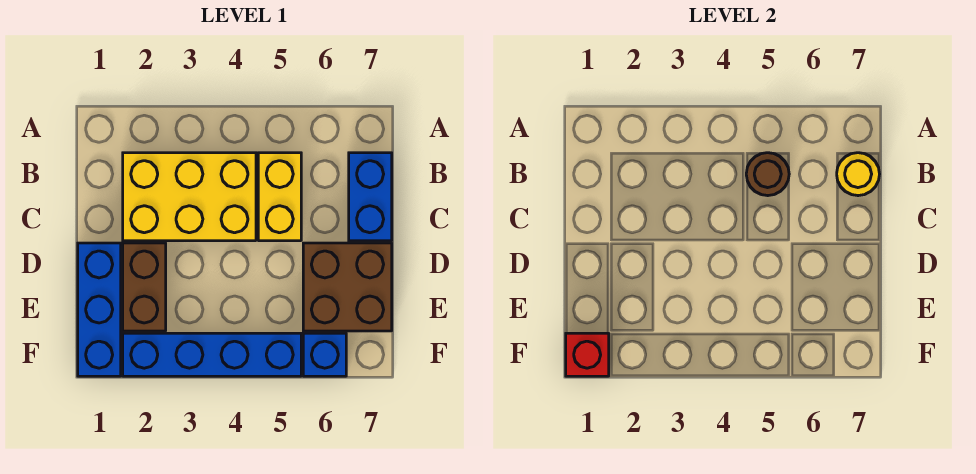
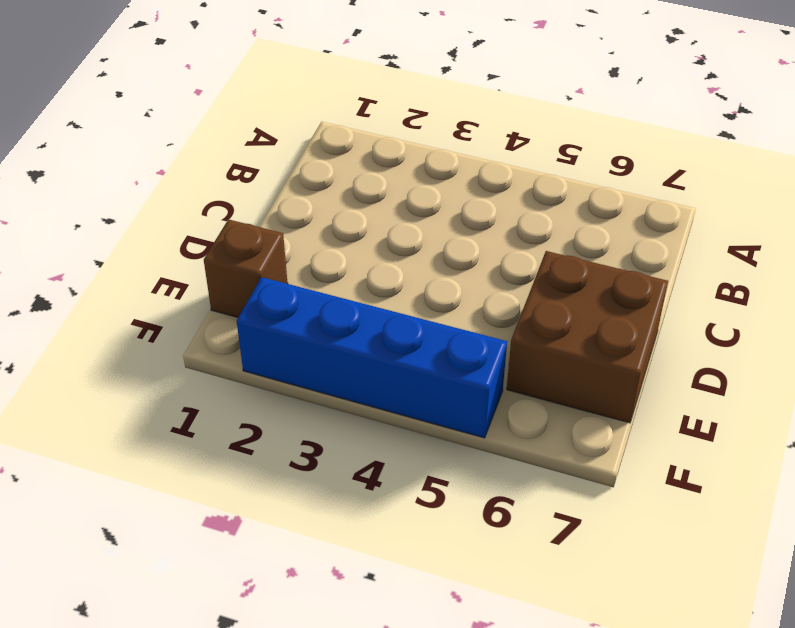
brown brick E1 level 1 -> blue brick D1:F1 level 1
none -> yellow brick B2:C4 level 1
none -> yellow brick B5:C5 level 1

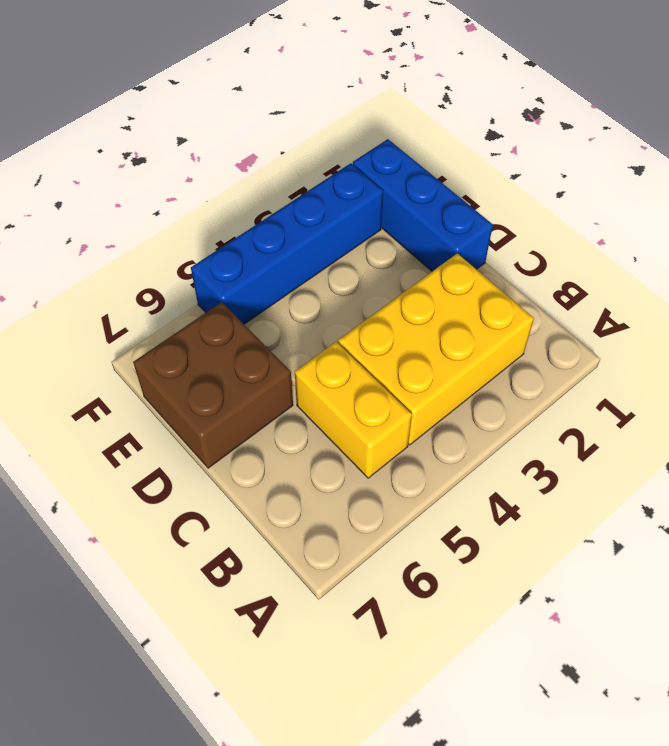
none -> blue brick B7:C7 level 1
none -> brown brick D2:E2 level 1

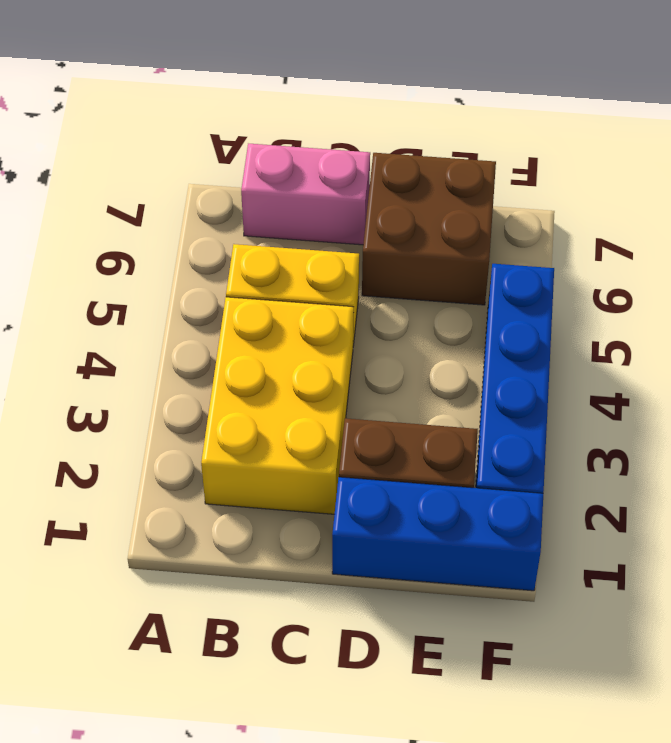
pink brick B7:C7 level 1 -> blue brick B7:C7 level 1
none -> blue brick F6 level 1
none -> brown round brick B5 level 2

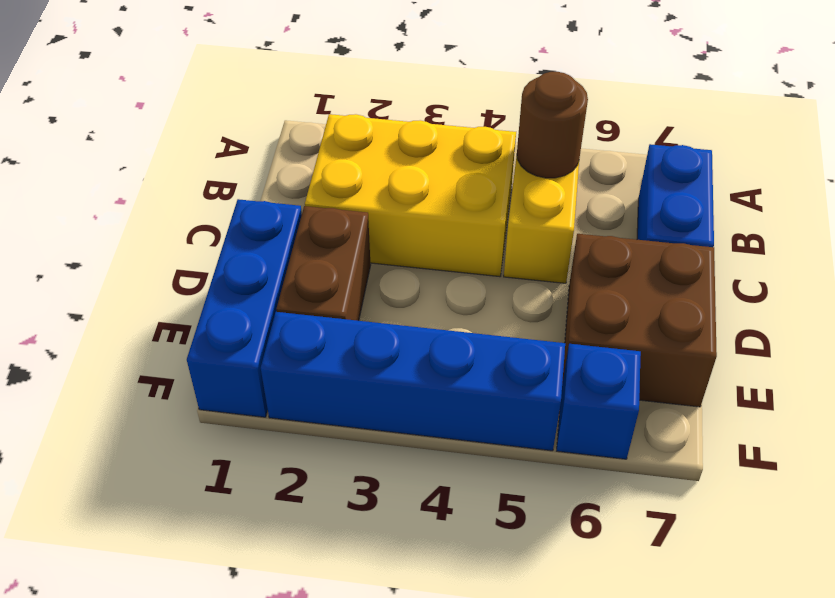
none -> yellow round brick B7 level 2
none -> red brick F1 level 2

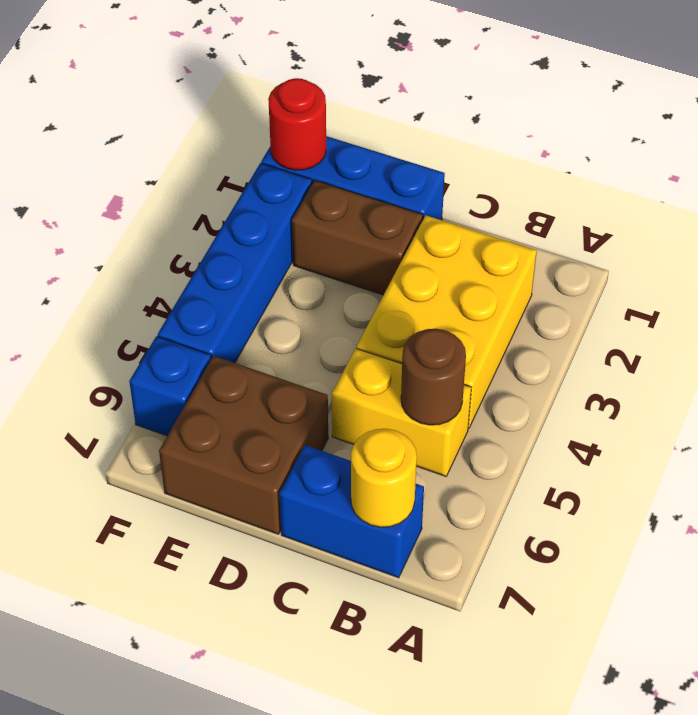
red round brick F1 level 2 -> red brick F1 level 2

